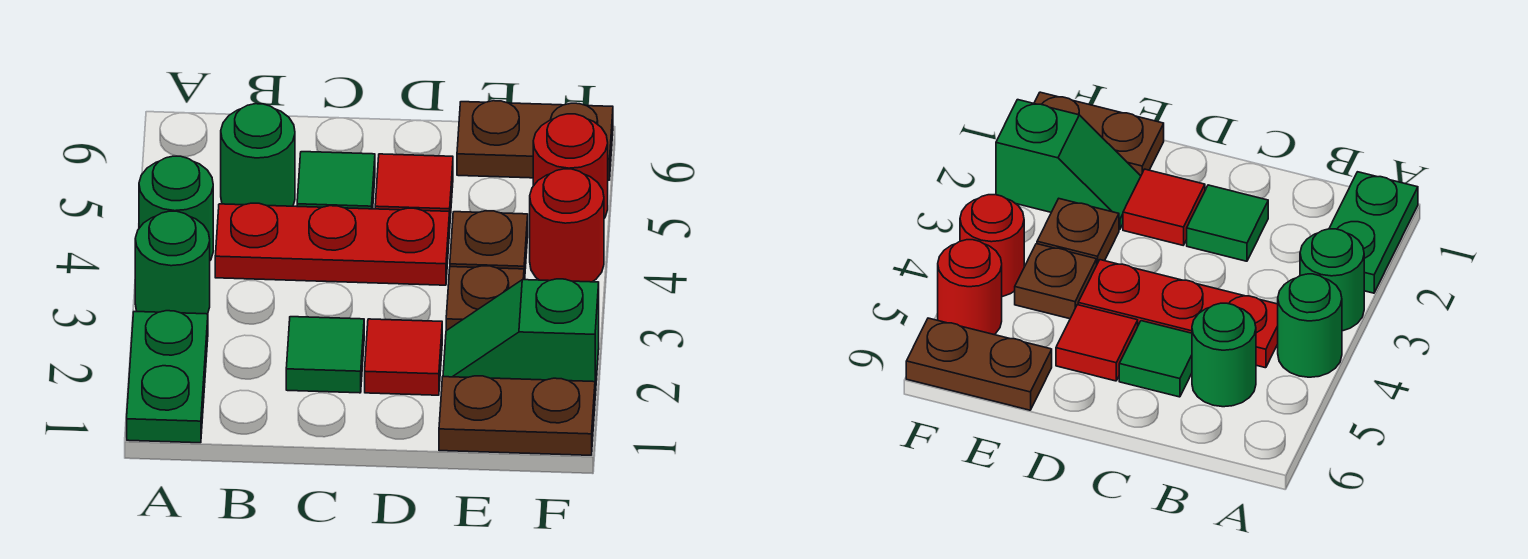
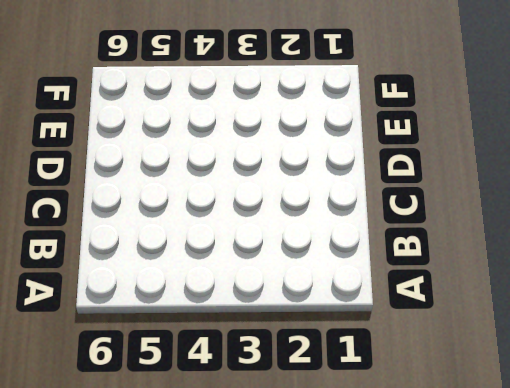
none -> green plate A1:A2 level 1
none -> green round brick A3 level 1
none -> green round brick A4 level 1

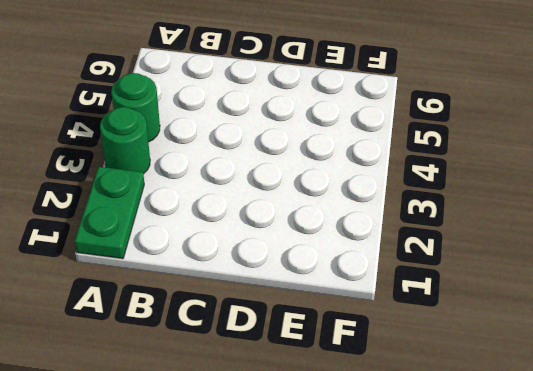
none -> red plate B4:D4 level 1
none -> green round brick B5 level 1
none -> green tile C2 level 1

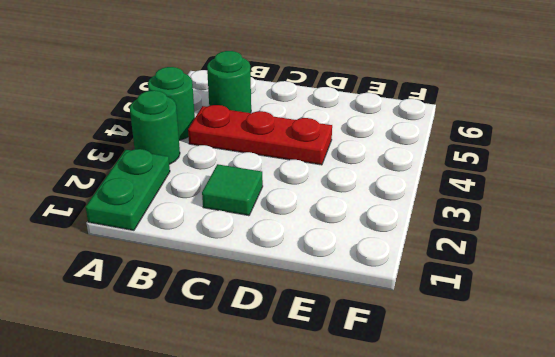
none -> green tile C5 level 1
none -> red tile D2 level 1
none -> red tile D5 level 1

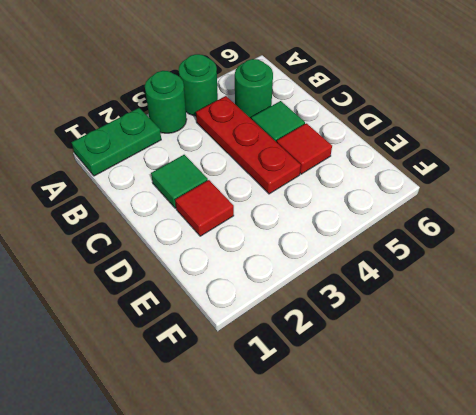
none -> brown plate E1:F1 level 1
none -> green slope E2:F2 level 1 top F
none -> brown plate E3 level 1

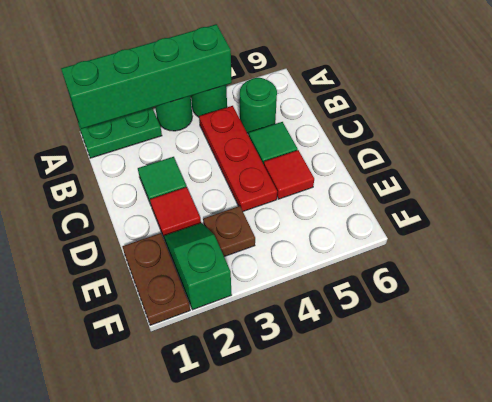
green brick A1:A4 level 2 -> none
none -> brown plate E4 level 1
none -> brown plate E6:F6 level 1
none -> red round brick F4 level 1

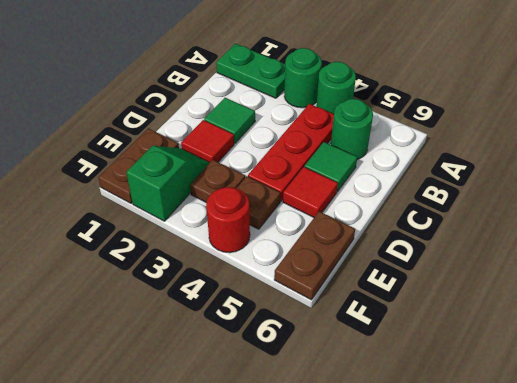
none -> red round brick F5 level 1

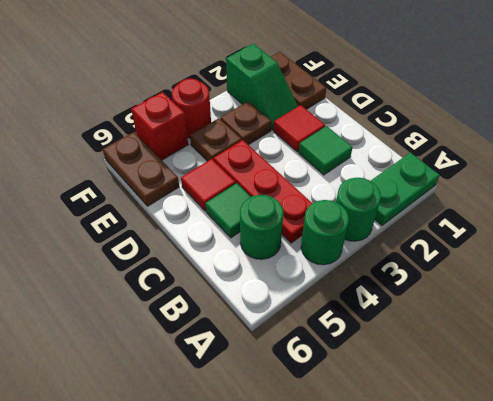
red brick F5 level 1 -> red round brick F5 level 1

